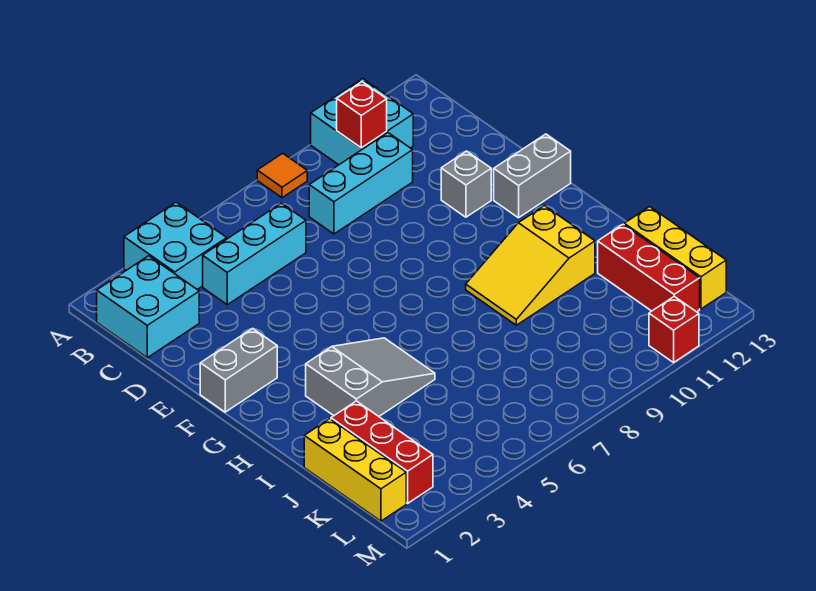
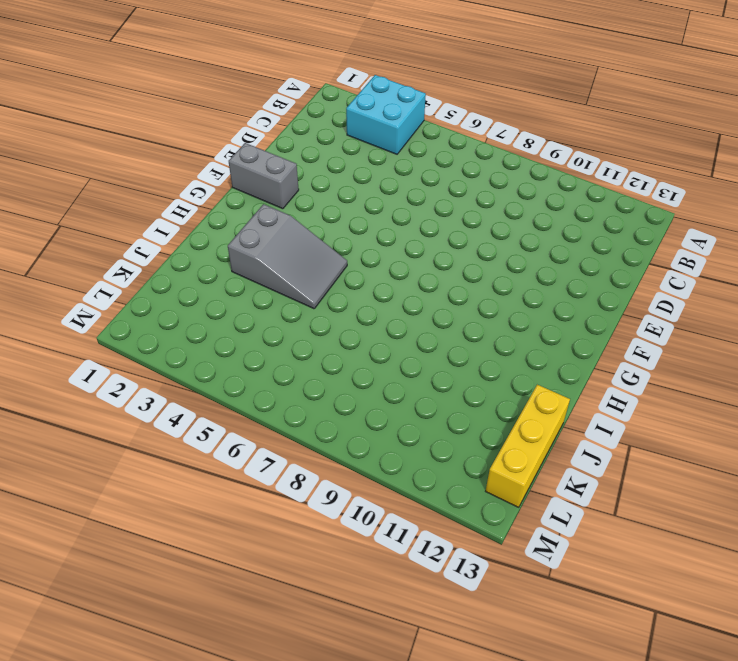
none -> orange tile A8 level 1
none -> cyan brick A10:B11 level 1
none -> cyan brick B1:C2 level 1

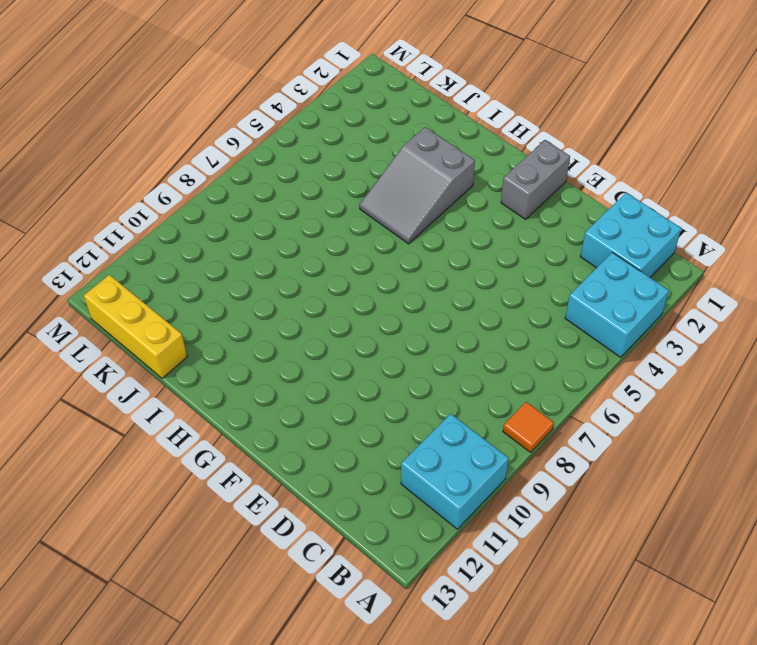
none -> cyan brick C4:C6 level 1
none -> cyan brick C8:C10 level 1
none -> grey brick E11 level 1

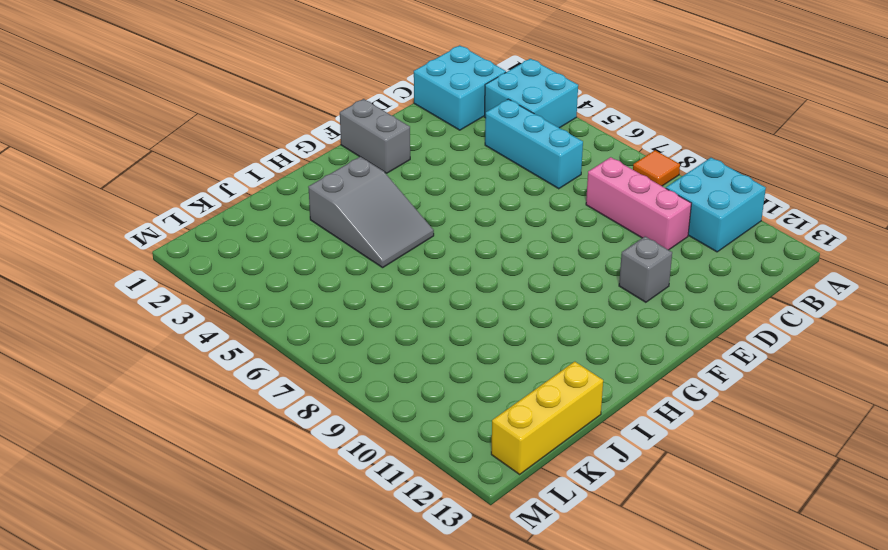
pink brick C8:C10 level 1 -> cyan brick C8:C10 level 1
none -> grey brick F12:F13 level 1
none -> yellow slope H9:I11 level 1 top 11
none -> yellow brick J1:L1 level 1

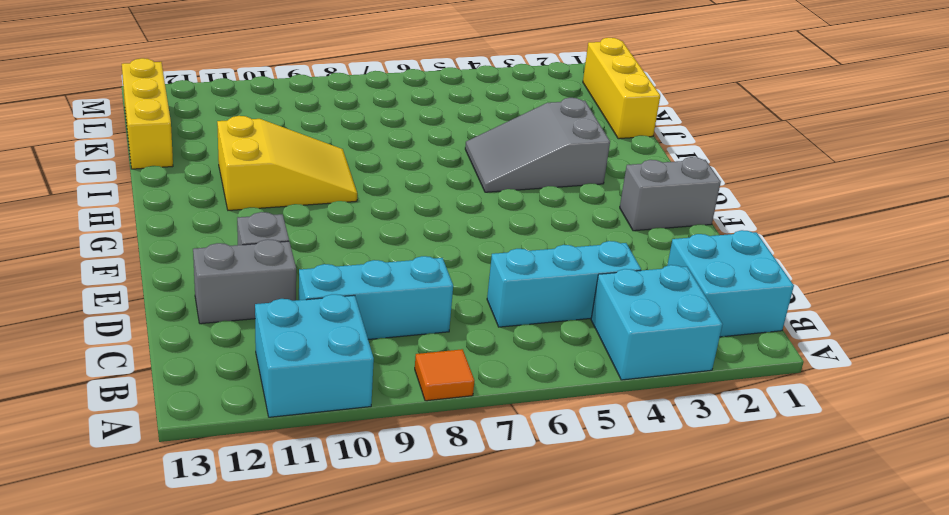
grey brick D11:D12 level 1 -> grey brick F12:F13 level 1
none -> red brick J2:L2 level 1
none -> red brick J12:L12 level 1
none -> red brick M11 level 1

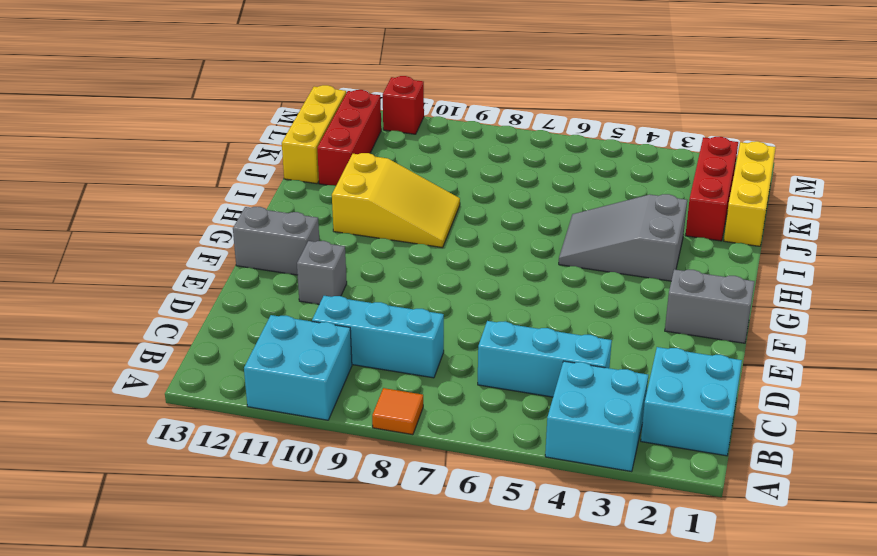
none -> red brick B10 level 2

